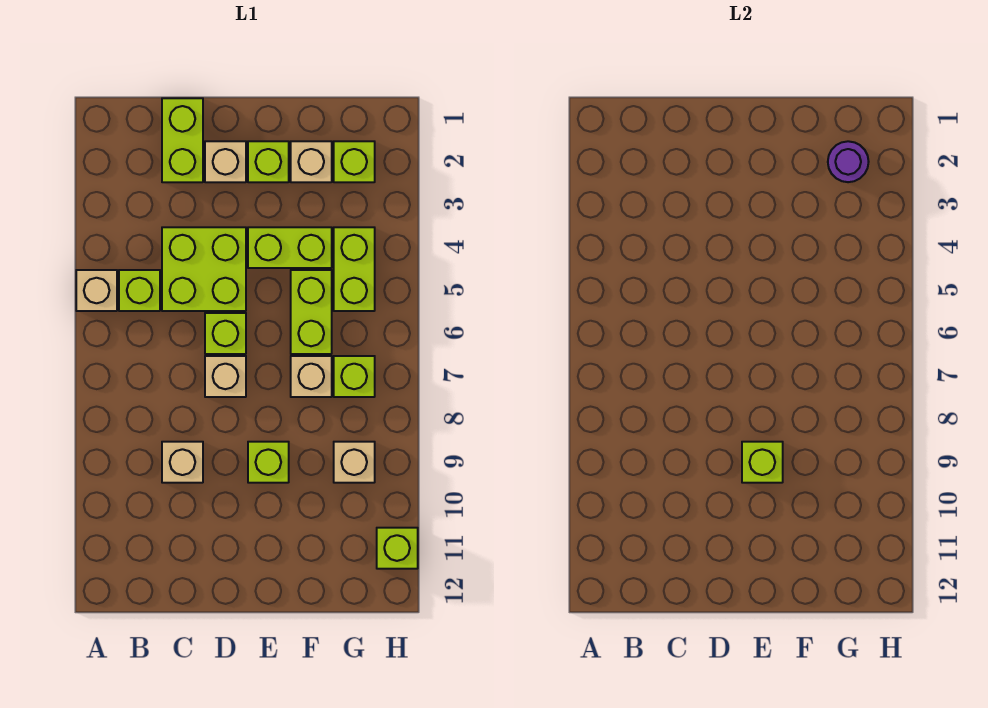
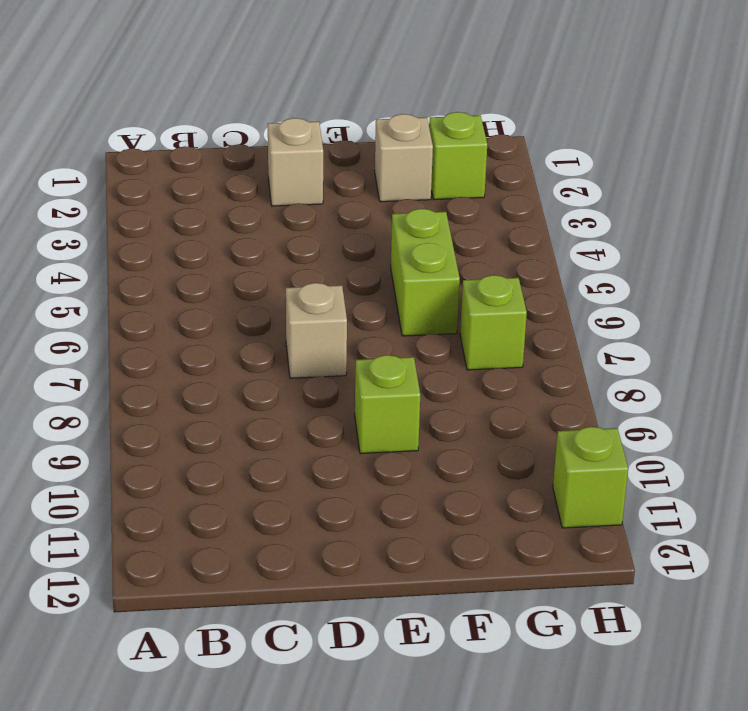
none -> tan brick A5 level 1
none -> lime brick B5 level 1
none -> lime brick C1:C2 level 1

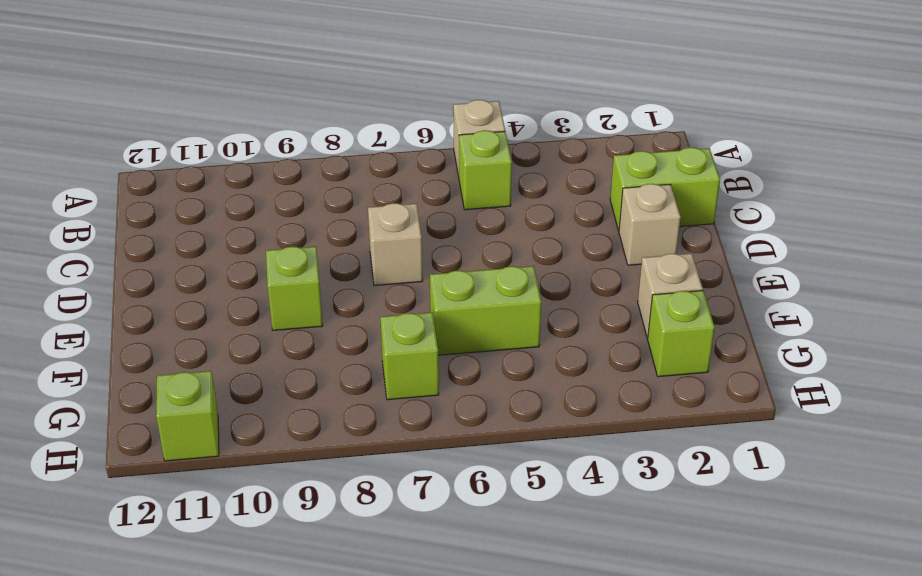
none -> lime brick C4:D5 level 1
none -> tan brick C9 level 1
none -> lime brick D6 level 1

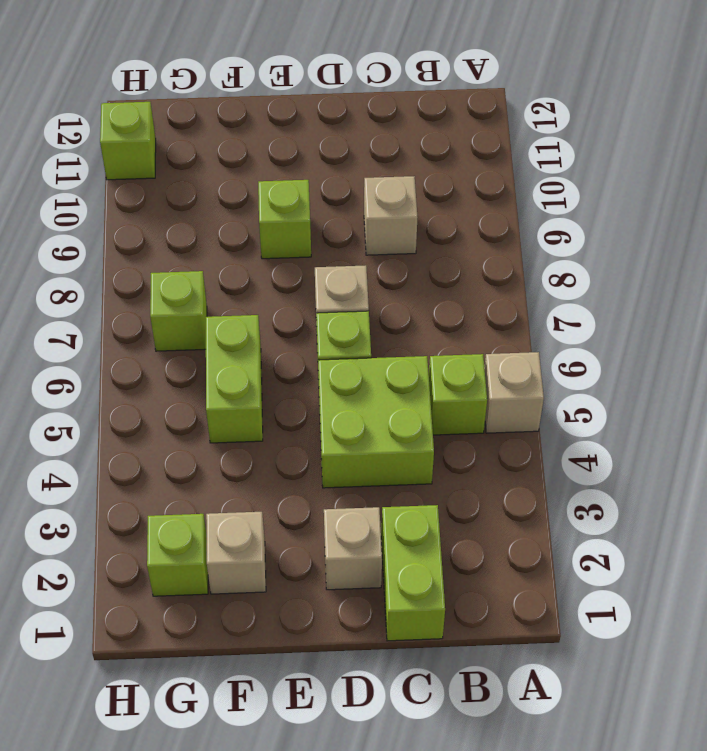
none -> lime brick E2 level 1
none -> lime brick E4:F4 level 1
none -> tan brick F7 level 1

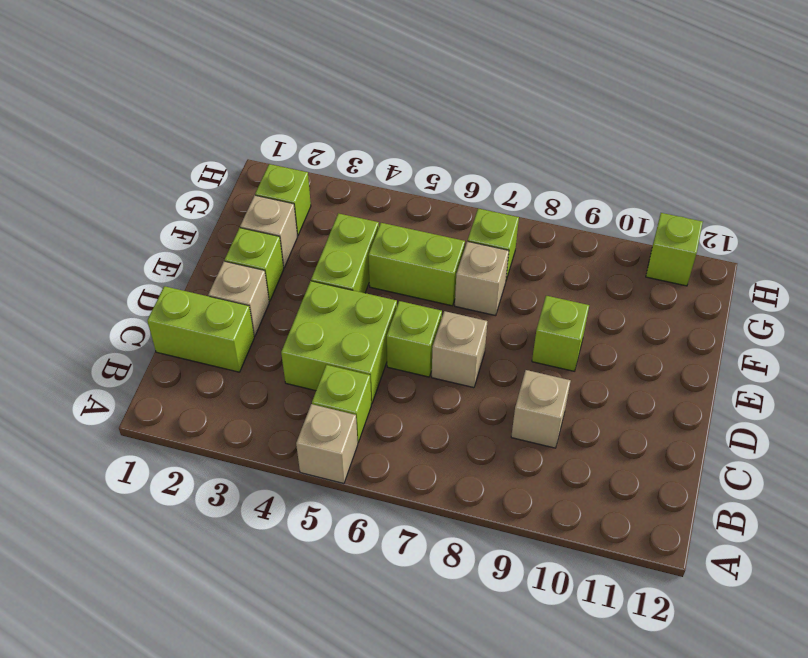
none -> lime brick G4:G5 level 1
none -> tan brick G9 level 1
none -> lime brick E9 level 2

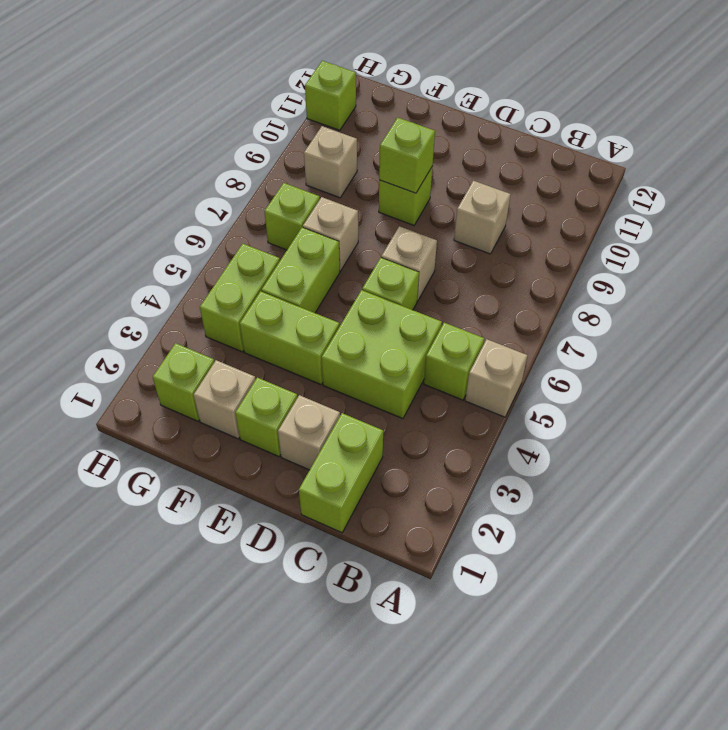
none -> purple round brick G2 level 2

